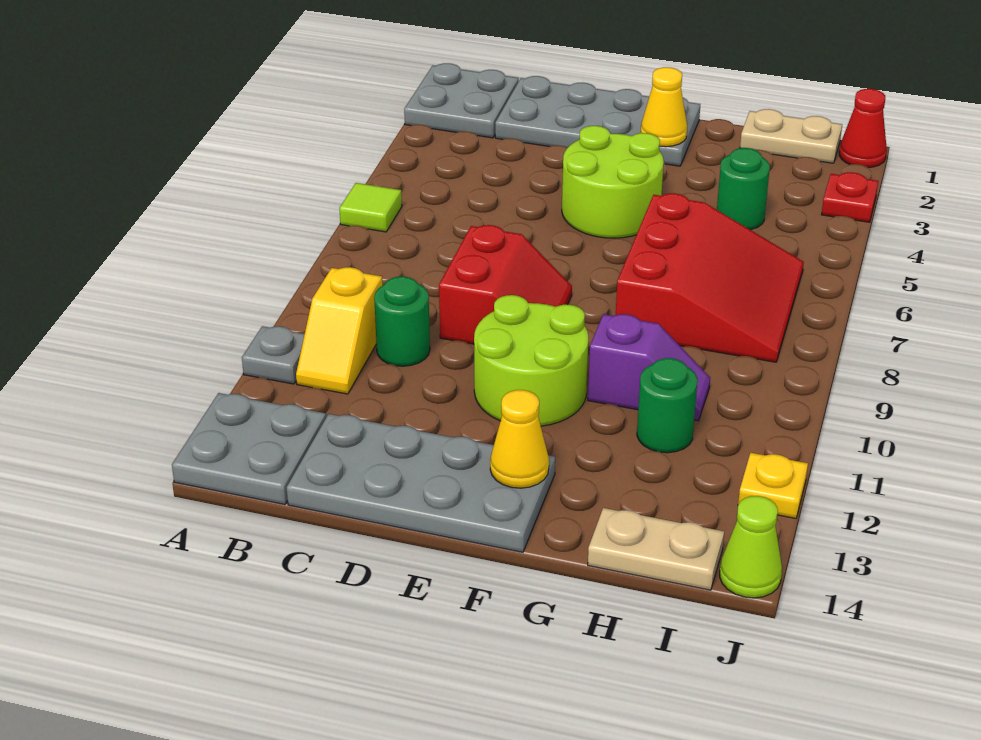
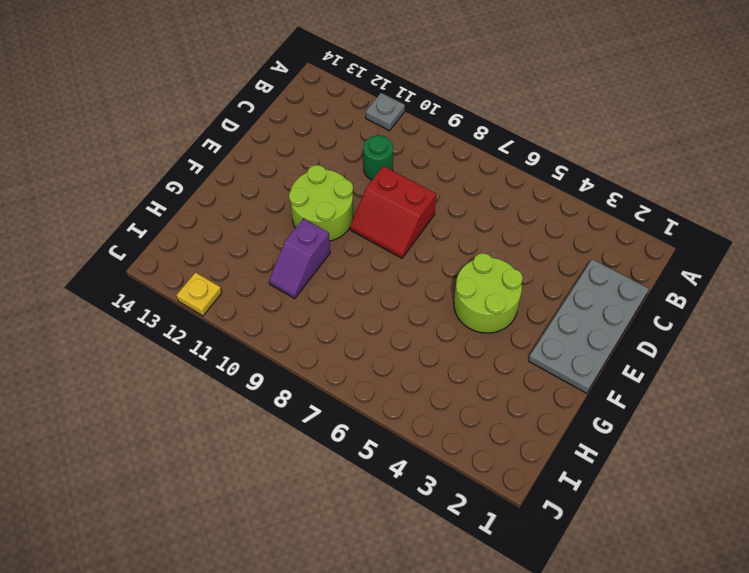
none -> grey plate A1:B2 level 1
none -> lime tile A6 level 1
none -> grey plate A13:B14 level 1

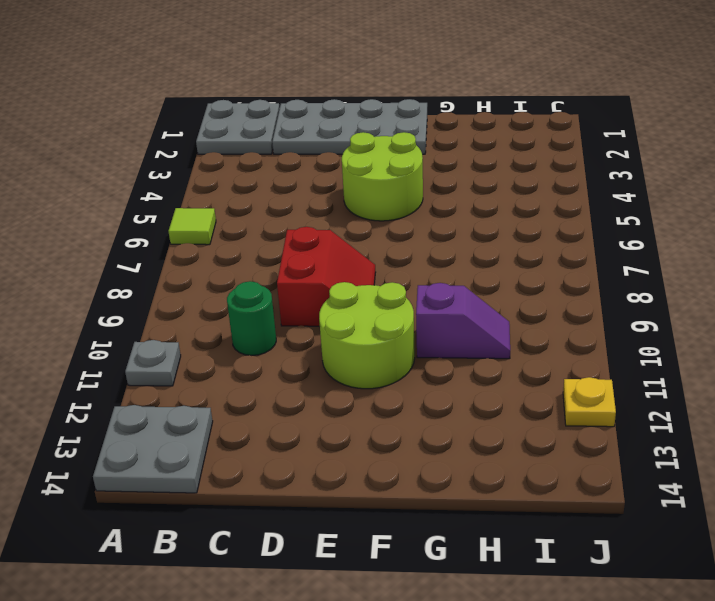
none -> yellow slope B10:B11 level 1 top 10
none -> grey plate C13:F14 level 1
none -> red slope G6:I8 level 1 top G

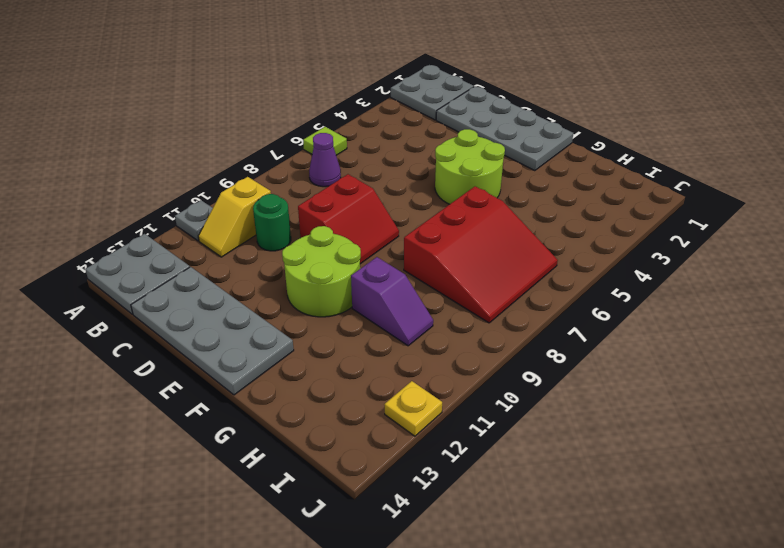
purple cone B7 level 1 -> none
none -> tan plate H1:I1 level 1
none -> green round brick H4 level 1
none -> green round brick H11 level 1

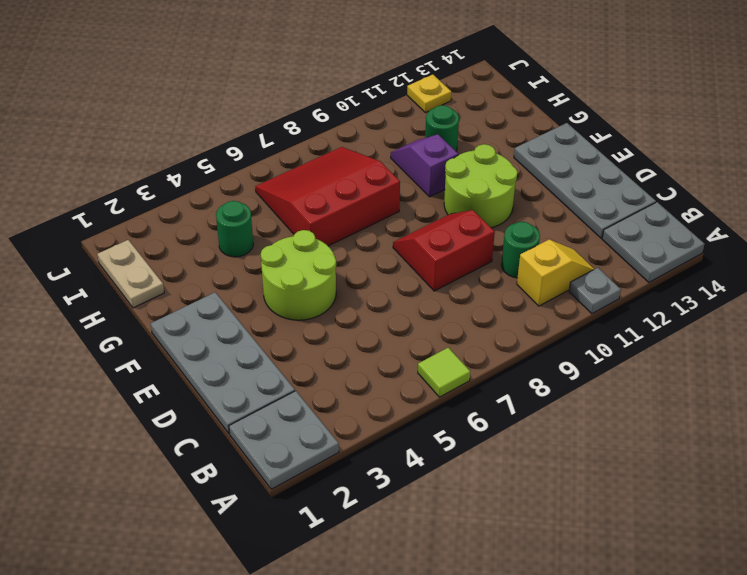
none -> tan plate H14:I14 level 1
none -> red cone J1 level 1
none -> red plate J3 level 1

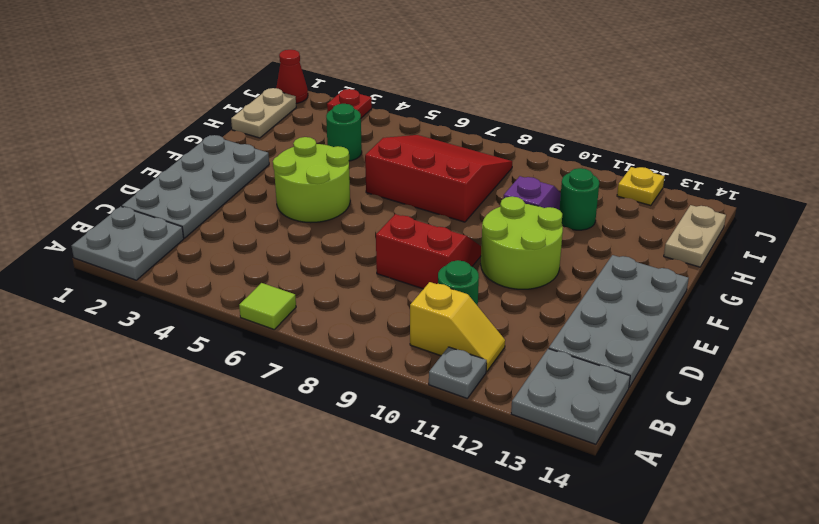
none -> lime cone J14 level 1
none -> yellow cone F2 level 2
none -> yellow cone F13 level 2

